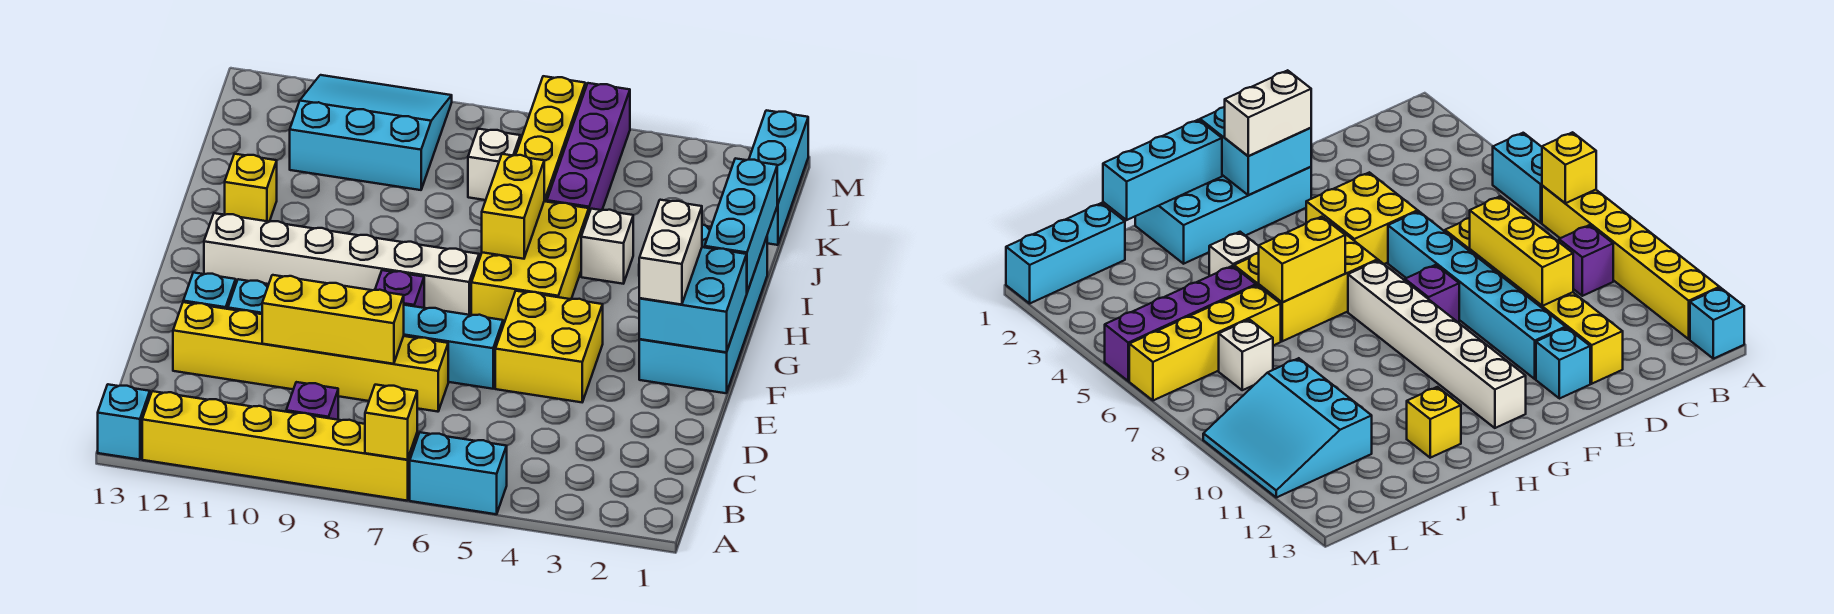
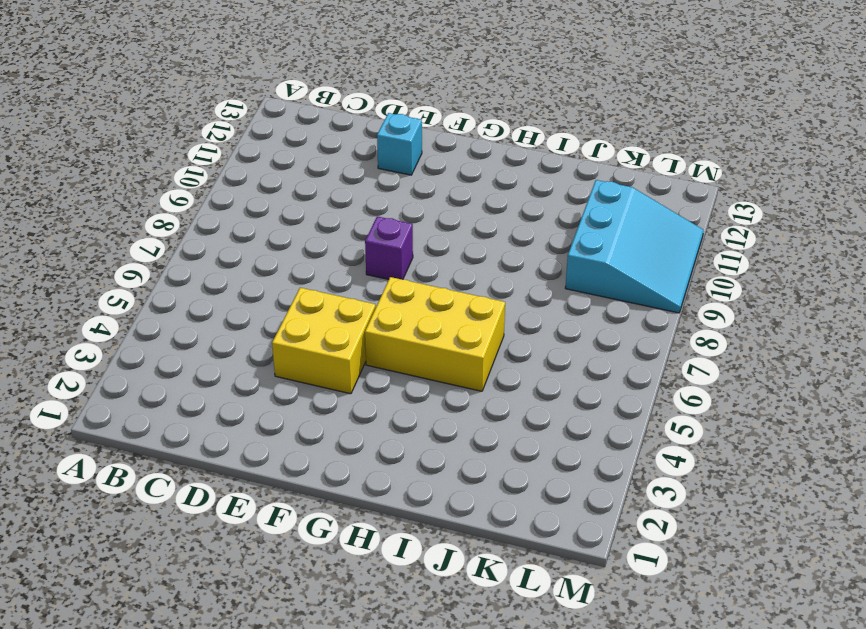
none -> cyan brick A5:A6 level 1
none -> yellow brick A7:A12 level 1
none -> cyan brick A13 level 1

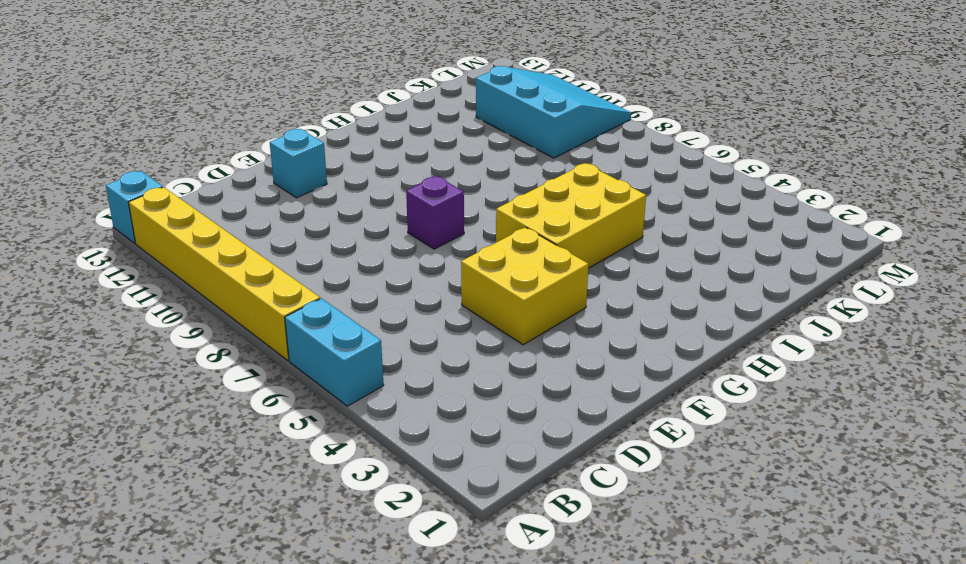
none -> purple brick B9 level 1
none -> yellow brick D7:D12 level 1
none -> cyan brick E6:E11 level 1

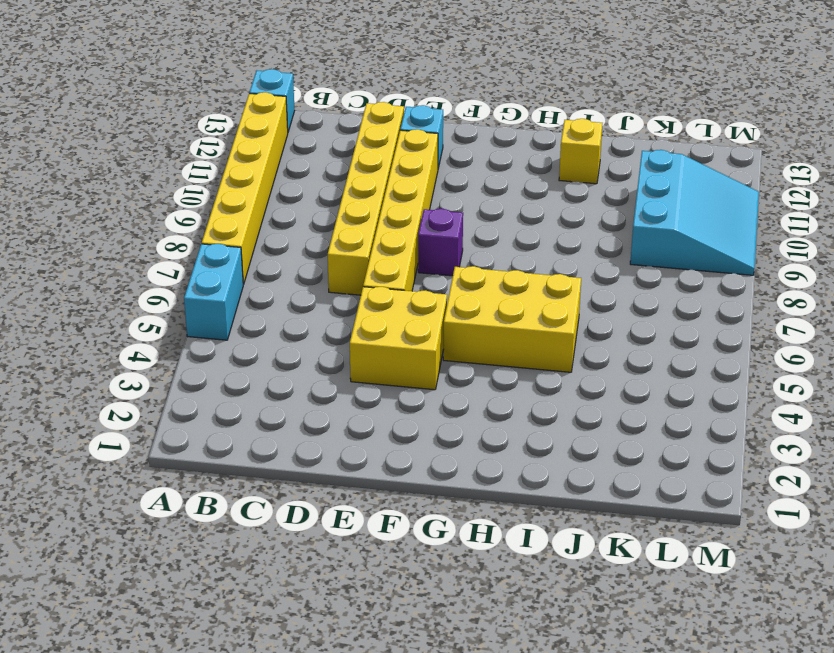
yellow brick E6:E11 level 1 -> cyan brick E6:E11 level 1
none -> purple brick B9 level 1
none -> cyan brick F1:I2 level 1
none -> white brick G7:G12 level 1

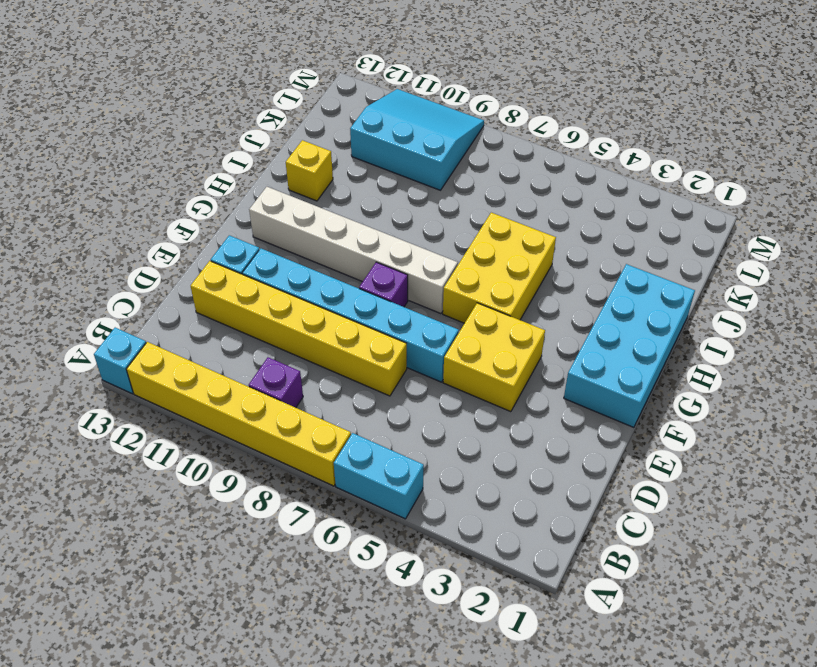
none -> white brick I4 level 1
none -> purple brick J5:M5 level 1
none -> yellow brick J6:M6 level 1

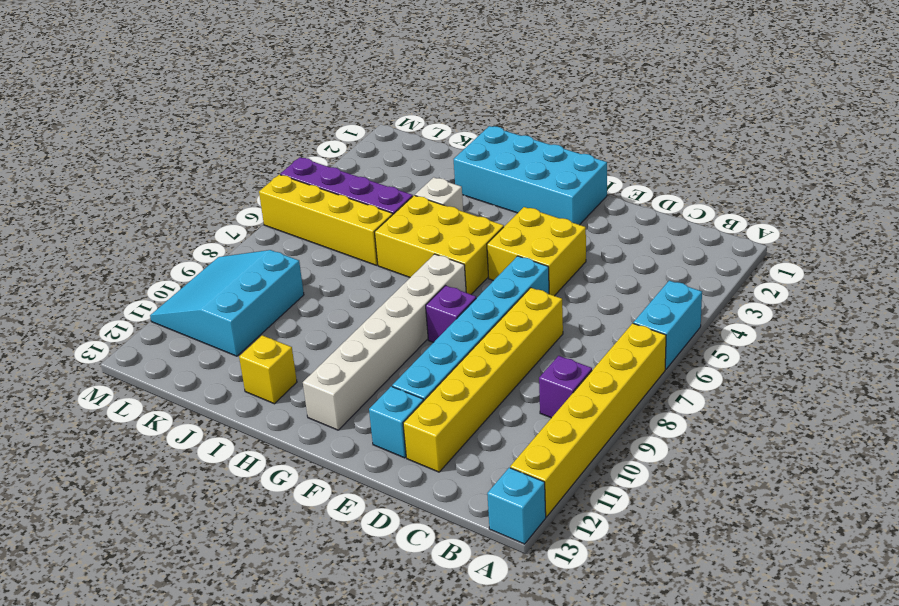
none -> cyan brick K1:M1 level 1
none -> white brick K7 level 1
none -> yellow brick A7 level 2

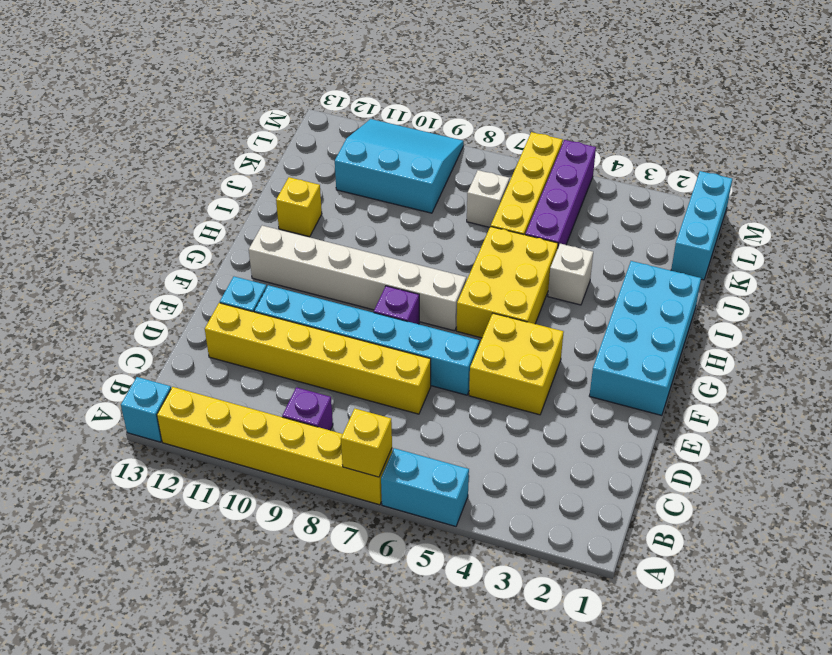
none -> yellow brick D8:D10 level 2
none -> cyan brick F1:G2 level 2
none -> cyan brick H1:J1 level 2

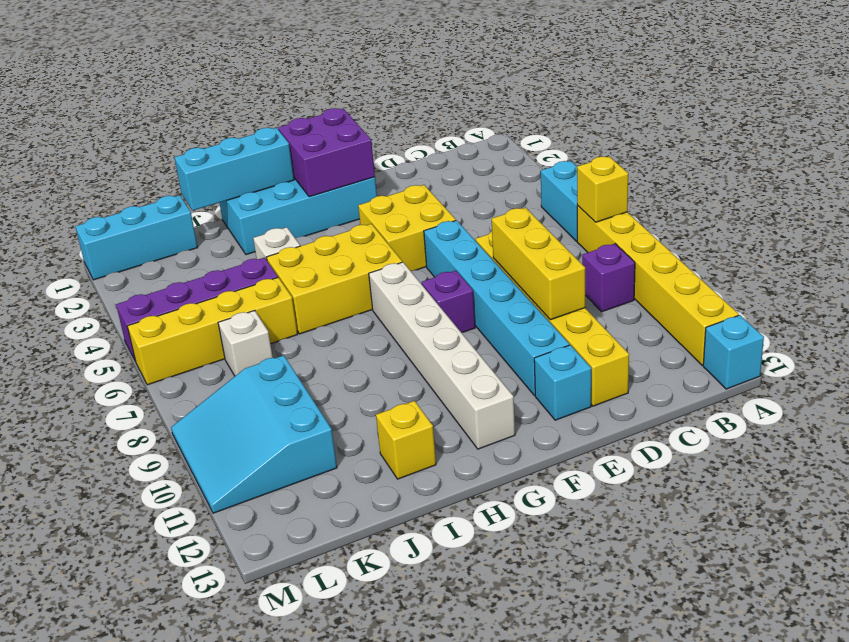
purple brick F1:G2 level 2 -> cyan brick F1:G2 level 2
none -> yellow brick H6:I6 level 2
none -> white brick F2:G2 level 3

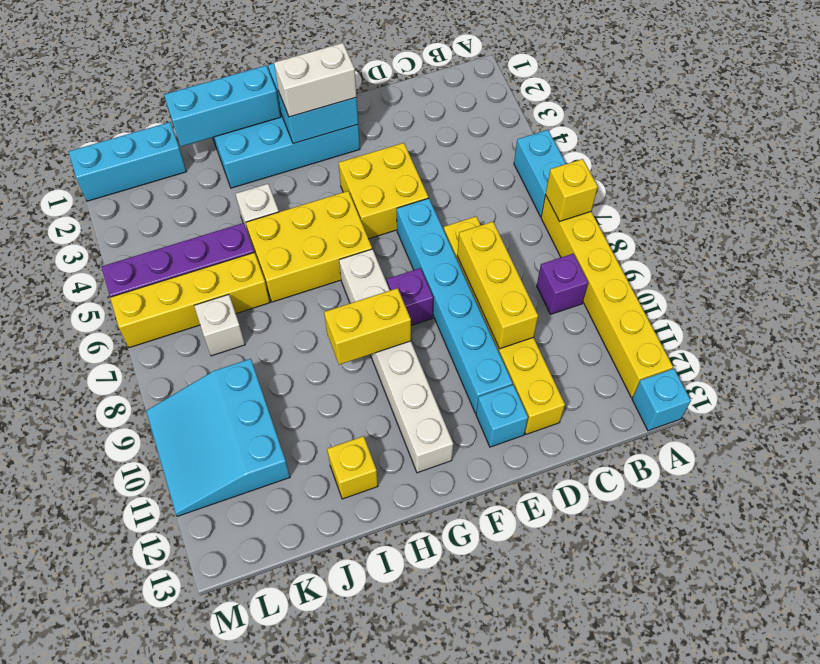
yellow brick G9:H9 level 2 -> yellow brick H6:I6 level 2

